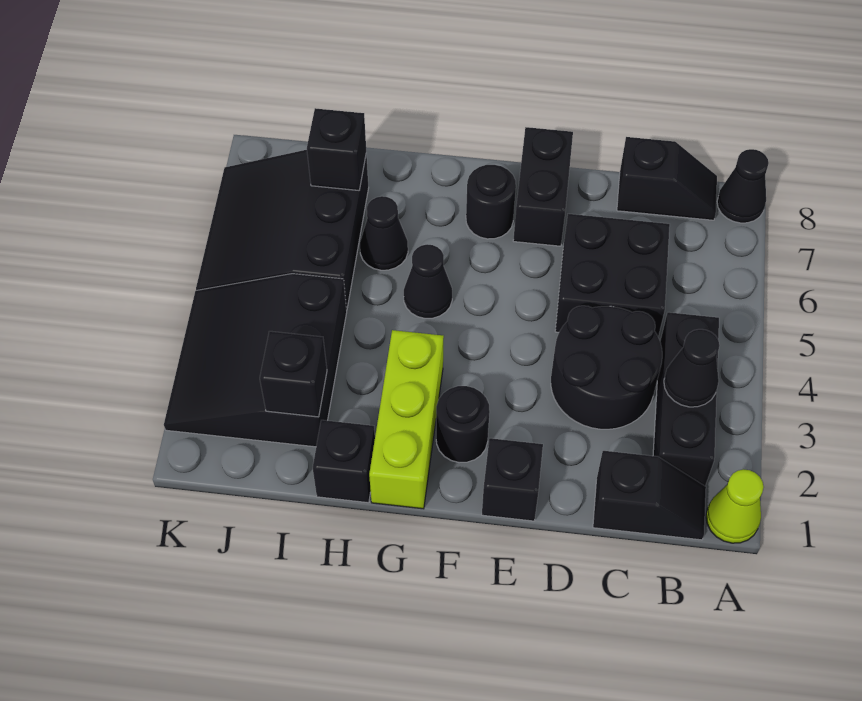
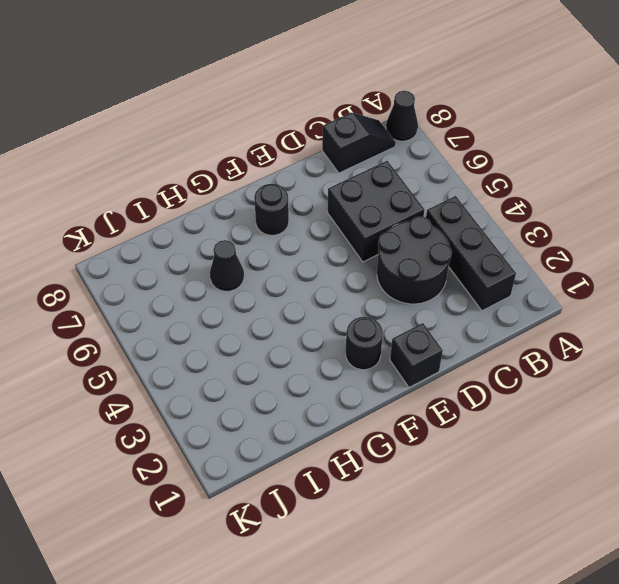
none -> lime cone A1 level 1
none -> black slope B1:C1 level 1 top C
none -> black brick E7:E8 level 1

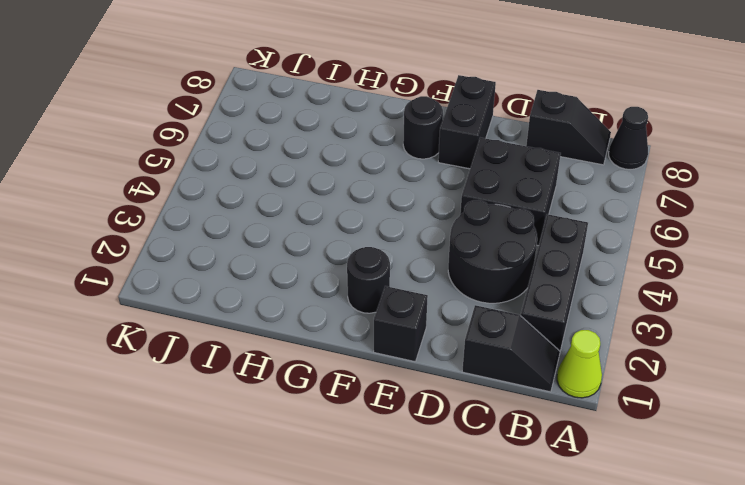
none -> lime brick G1:G3 level 1
none -> black cone G5 level 1
none -> black brick H1 level 1

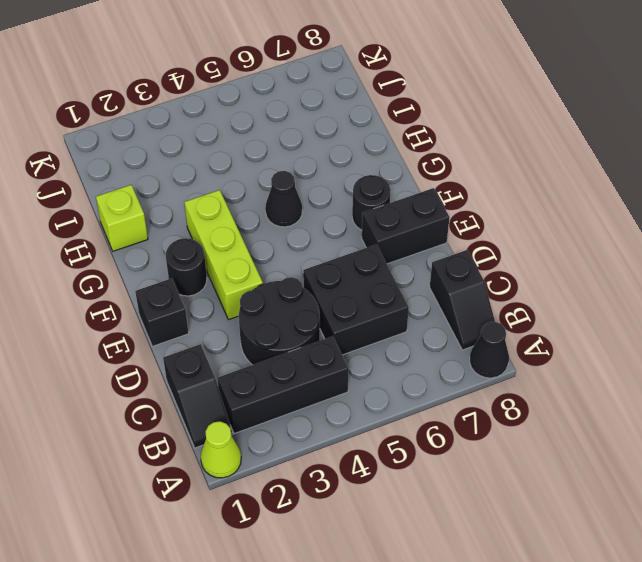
lime brick E3:G3 level 1 -> lime brick G1:G3 level 1
lime brick H1 level 1 -> black brick H1 level 1
none -> black cone H6 level 1
none -> black slope I2:K4 level 1 top I
none -> black slope I5:K7 level 1 top I

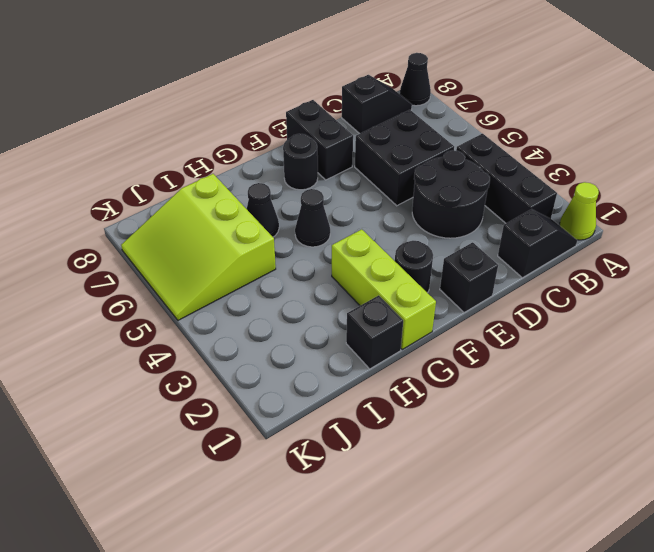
lime slope I5:K7 level 1 top I -> black slope I5:K7 level 1 top I
none -> black slope I2:K4 level 1 top I
none -> black cone B3 level 2
none -> black brick I2 level 2

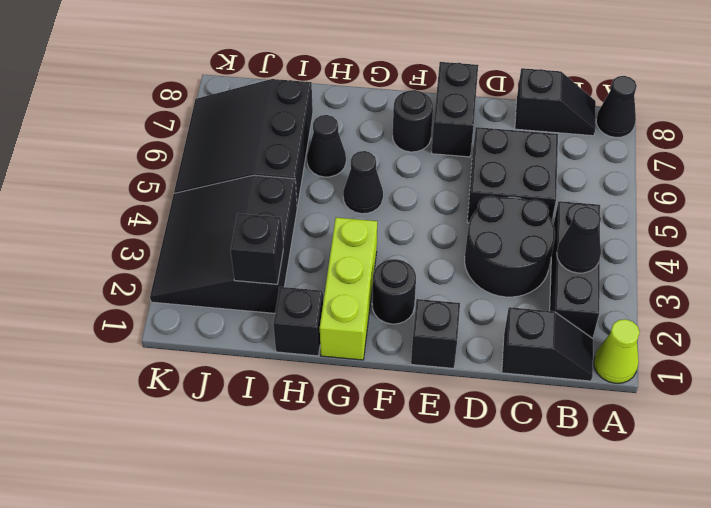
none -> black brick I7 level 2

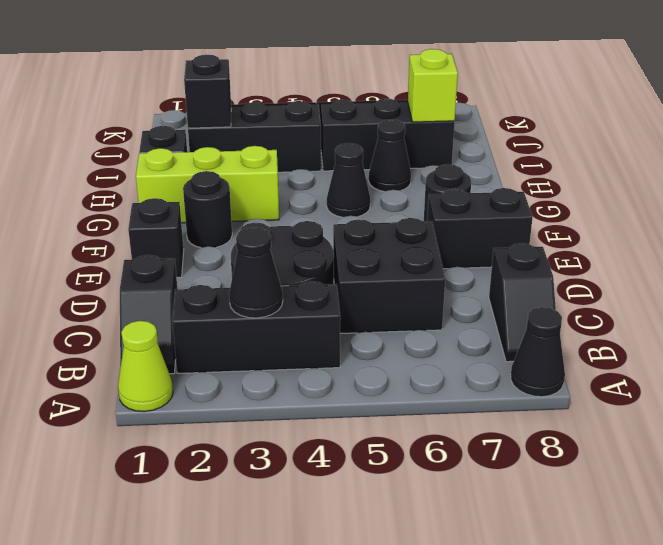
lime brick I7 level 2 -> black brick I7 level 2

